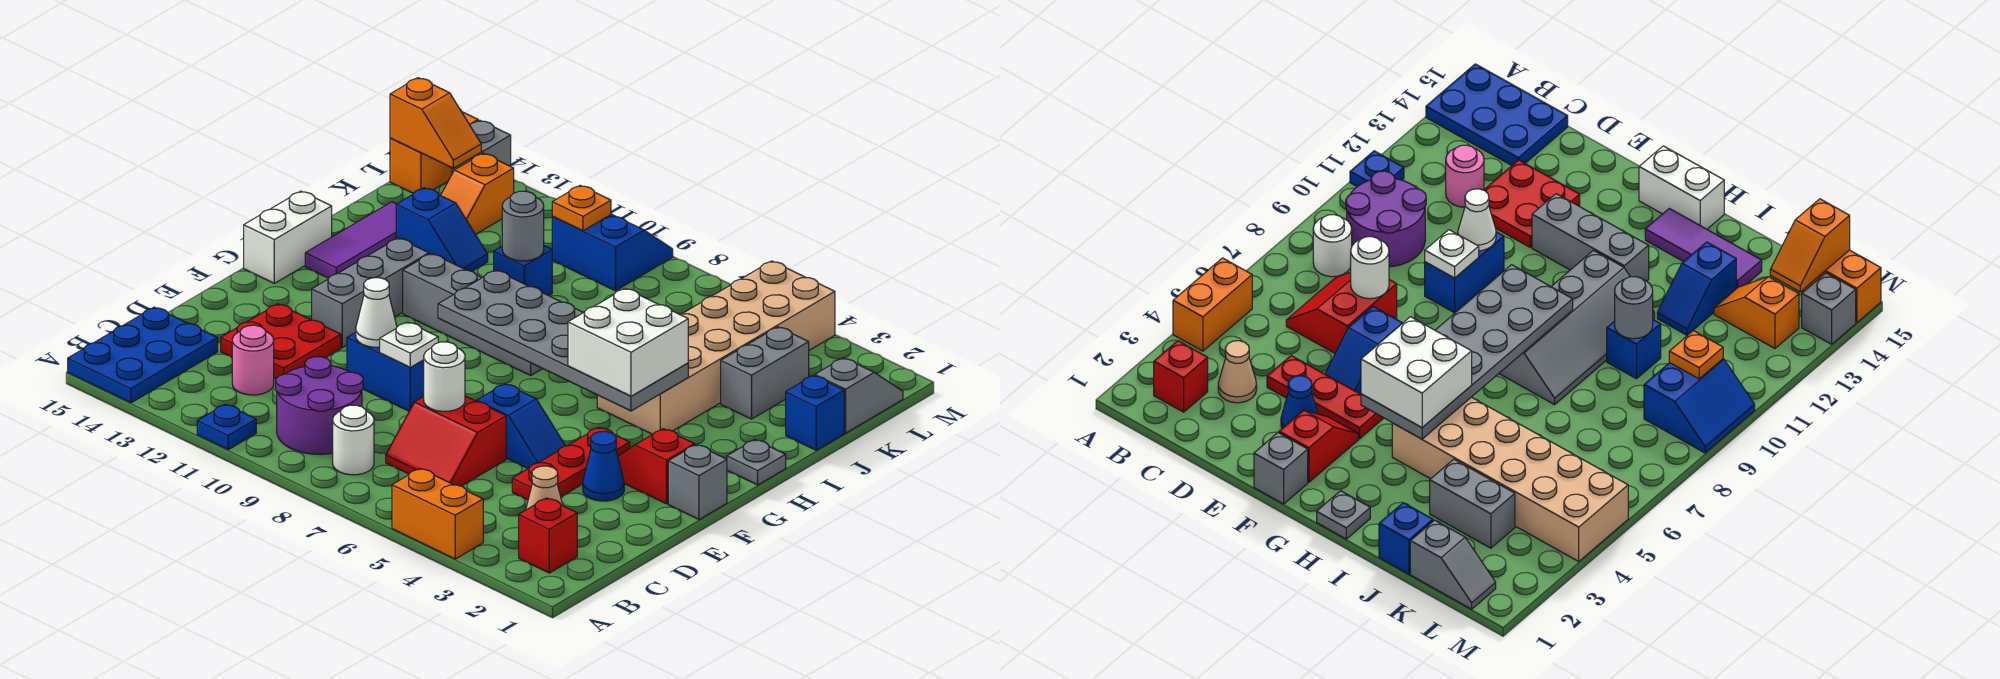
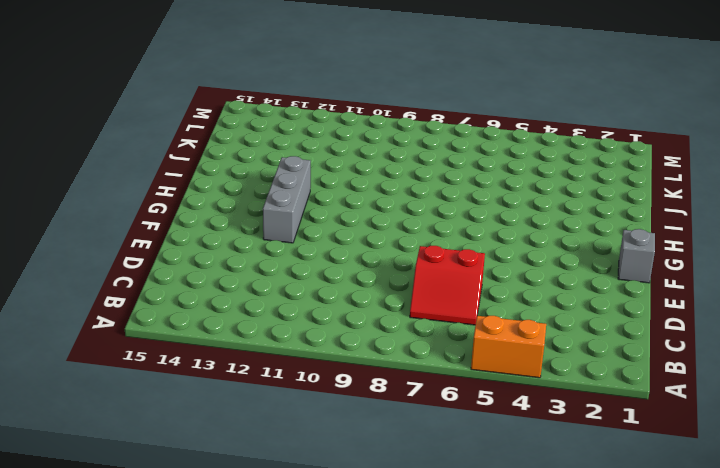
none -> blue plate A11 level 1
none -> blue plate A14:C15 level 1
none -> red brick B2 level 1
none -> white round brick B8 level 1

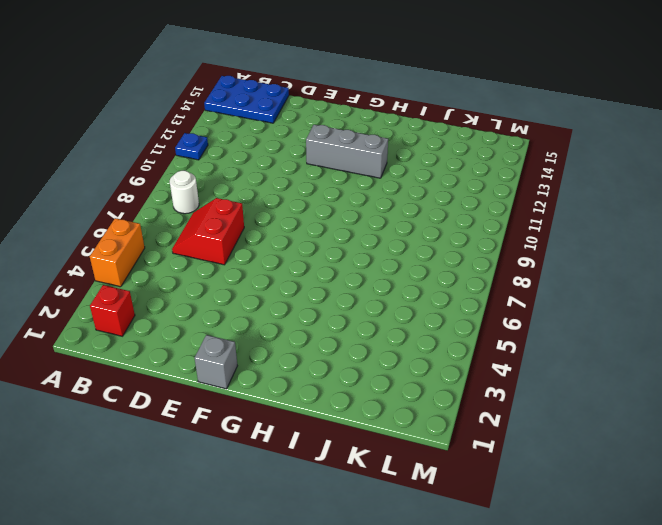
none -> purple round brick B9:C10 level 1
none -> tan cone C3 level 1
none -> pink round brick C12 level 1
none -> red plate D4:F4 level 1

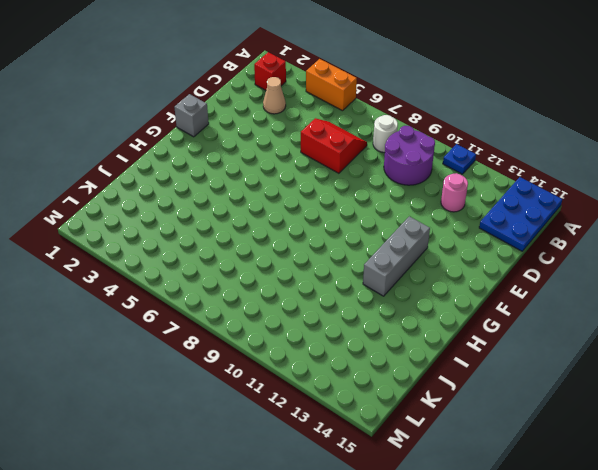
none -> red plate D4:F4 level 1
none -> red plate D12:E13 level 1
none -> blue cone E3 level 1
none -> blue slope E5:E6 level 1 top 6

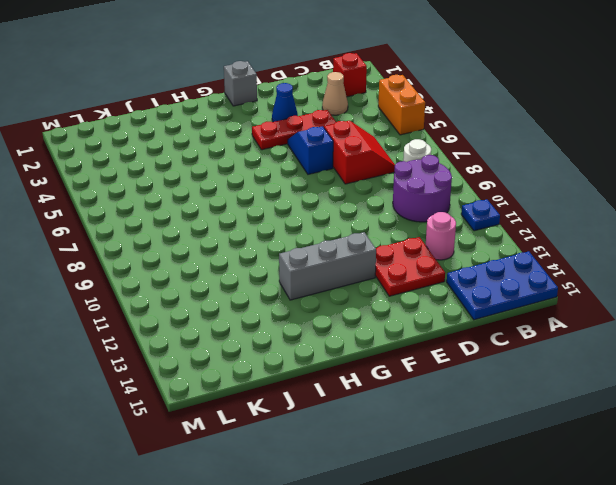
none -> blue brick E9:E10 level 1
none -> red slope F2:F3 level 1 top 2
none -> white brick G15:H15 level 1
none -> grey plate H1 level 1

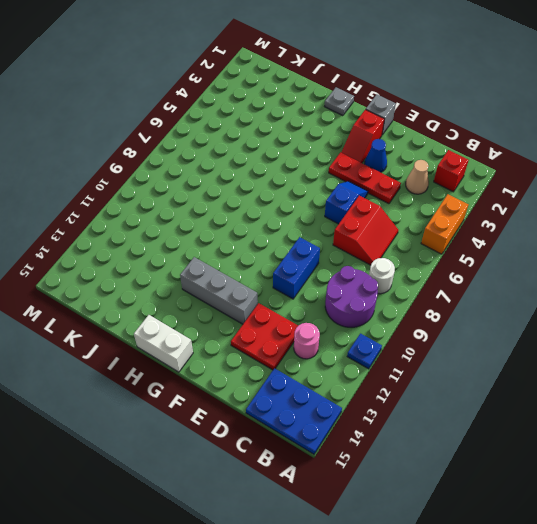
none -> tan brick H4:M5 level 1
none -> grey slope H8:I11 level 1 top H
none -> purple tile H14:J14 level 1
none -> blue brick J1 level 1

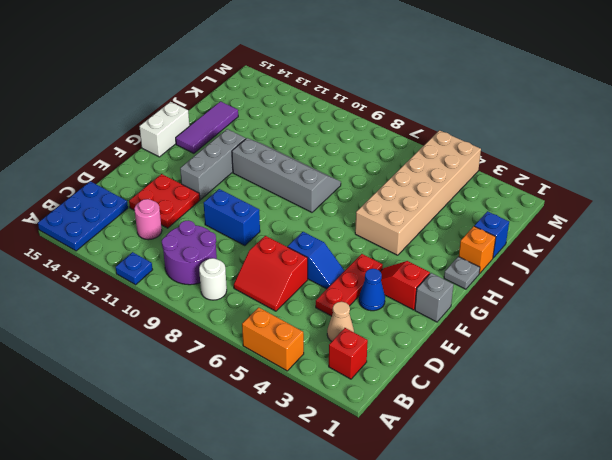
orange brick I1 level 1 -> none
none -> grey brick J3:K3 level 1
none -> blue brick J10 level 1
none -> blue slope J12:J13 level 1 top 13
none -> grey slope K1:L1 level 1 top K

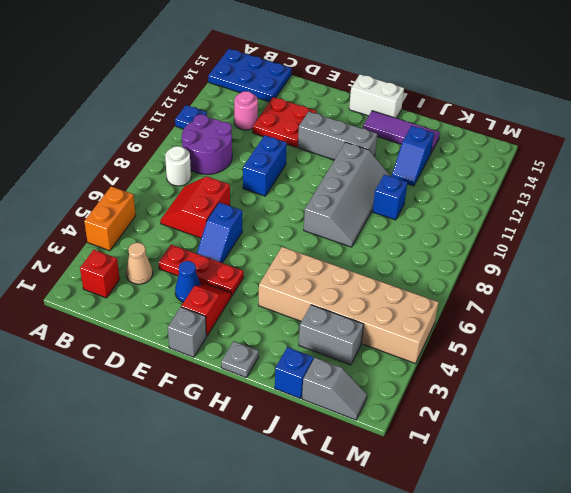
none -> orange slope K13:L13 level 1 top L
none -> blue slope L9:M10 level 1 top L
none -> orange brick L15:M15 level 1
none -> grey brick M14 level 1

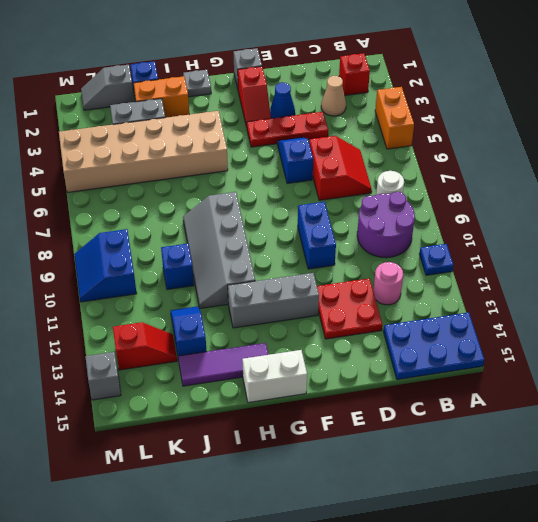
orange brick I2:J2 level 1 -> orange brick L15:M15 level 1
red slope K13:L13 level 1 top L -> orange slope K13:L13 level 1 top L
none -> white round brick D7 level 2
none -> white plate E9 level 2
none -> white cone E10 level 2
none -> grey plate G4:H9 level 2

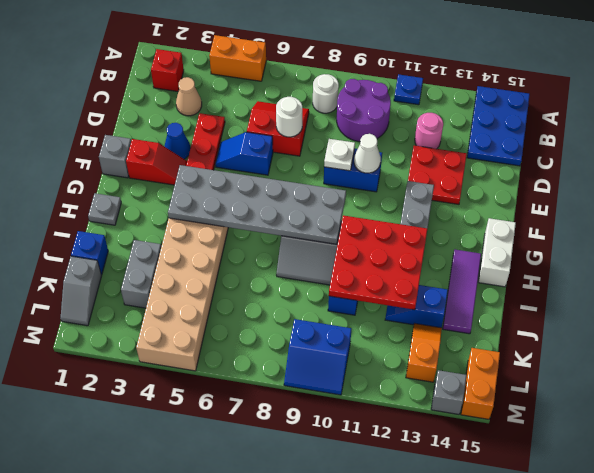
red plate H10:J12 level 2 -> grey round brick J10 level 2
none -> orange plate L10 level 2
none -> orange slope L14:L15 level 2 top 15
none -> white brick G4:H5 level 3

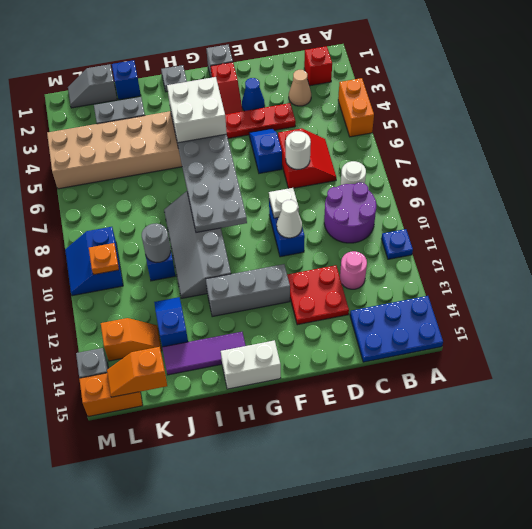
orange slope K15:L15 level 2 top K -> orange slope L14:L15 level 2 top 15

